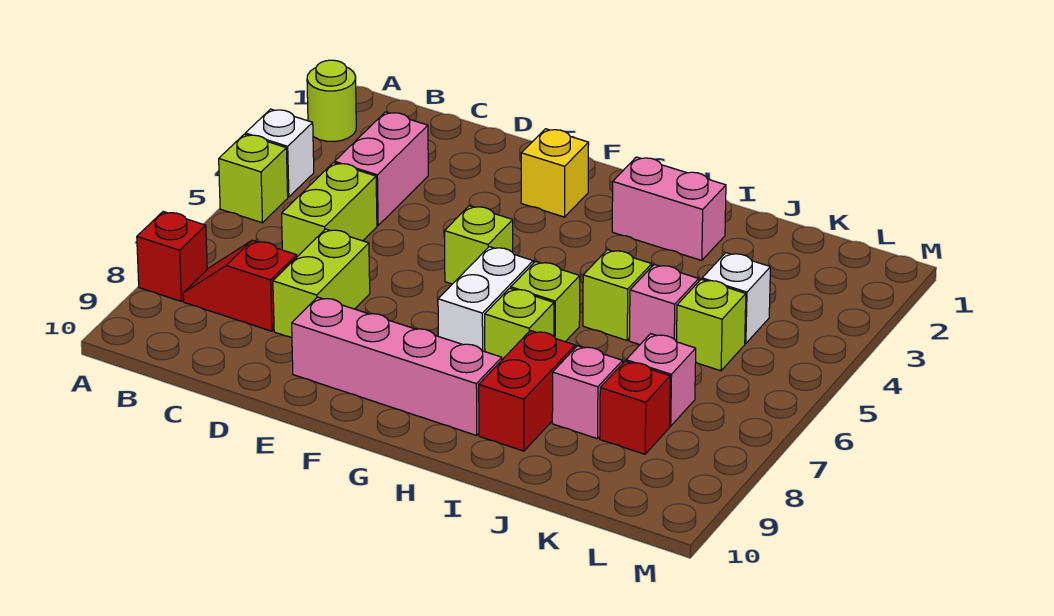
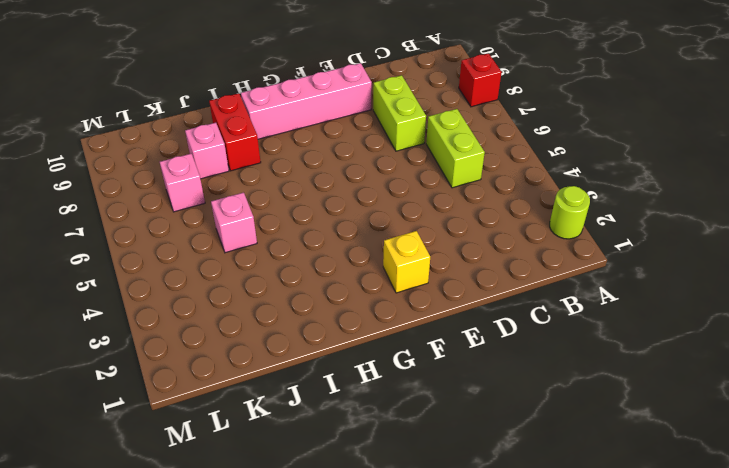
none -> white brick A4 level 1
none -> lime brick A5 level 1
none -> red slope B8:C8 level 1 top C

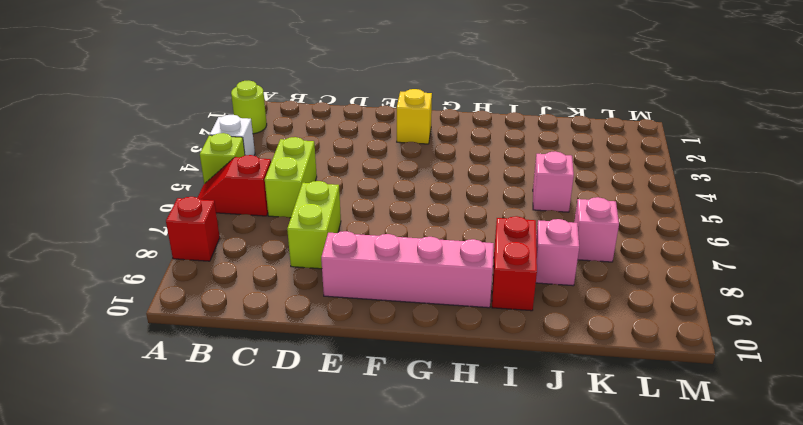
red slope A6:B6 level 1 top B -> red slope B8:C8 level 1 top C
none -> pink brick C3:C4 level 1
none -> lime brick F5 level 1
none -> white brick G6:G7 level 1

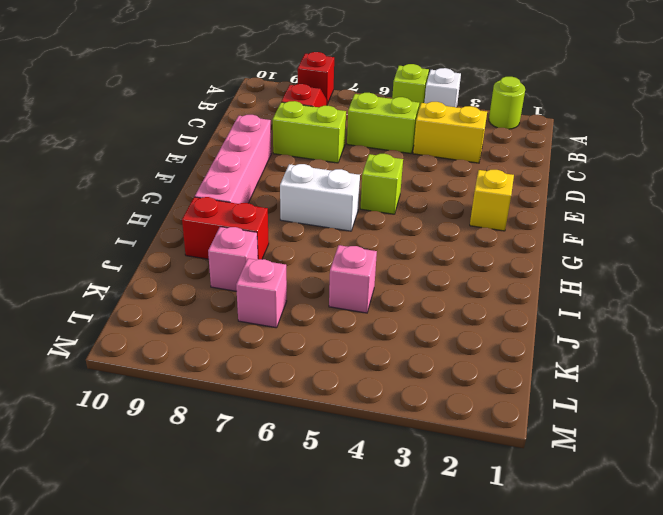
yellow brick C3:C4 level 1 -> pink brick C3:C4 level 1
none -> pink brick H2:I2 level 1
none -> lime brick H6 level 1
none -> lime brick H7 level 1

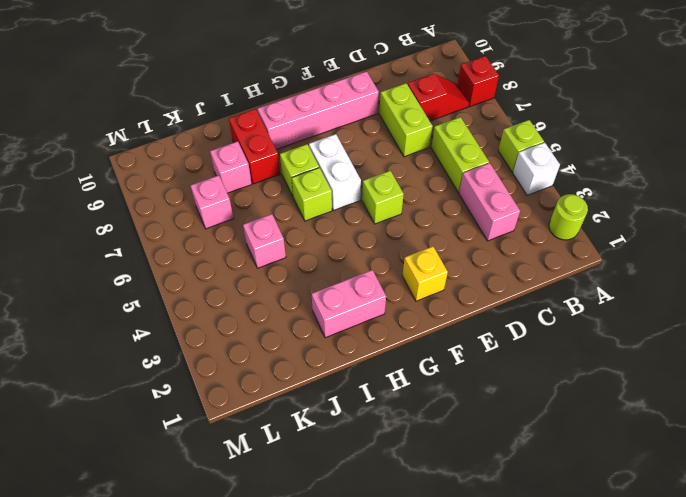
none -> lime brick I5 level 1
none -> white brick K4 level 1
none -> lime brick K5 level 1

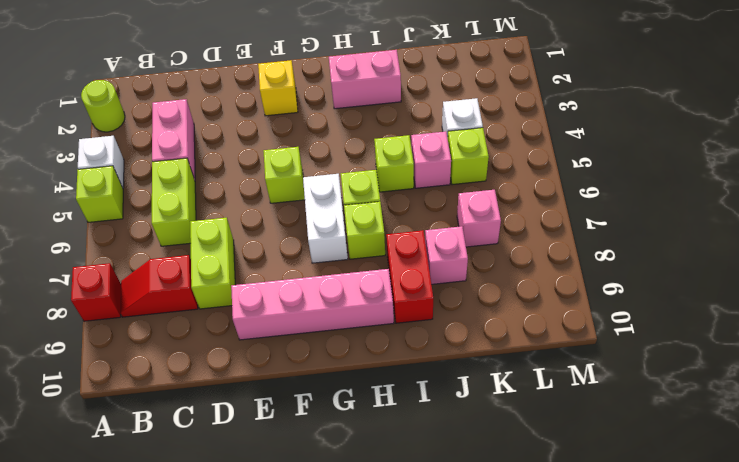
none -> red brick K8 level 1

